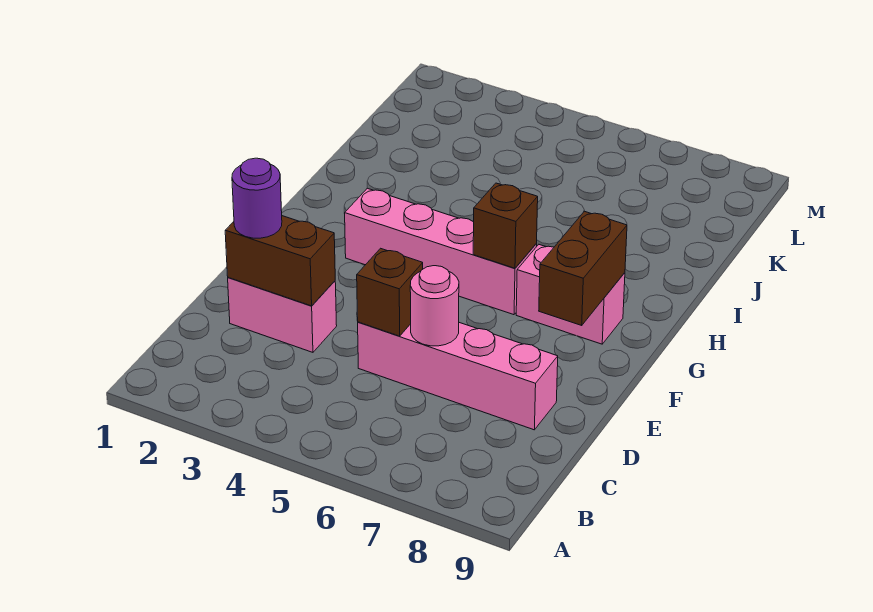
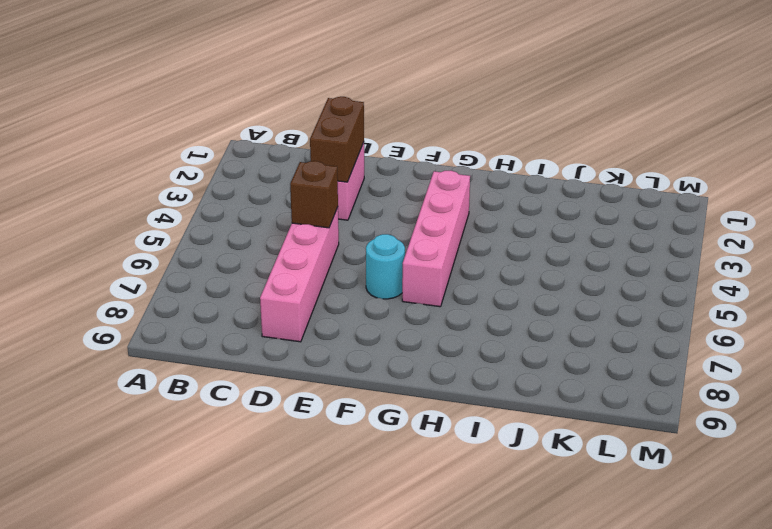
cyan round brick F6 level 1 -> none
none -> pink brick G7:G8 level 1
none -> pink round brick D6 level 2

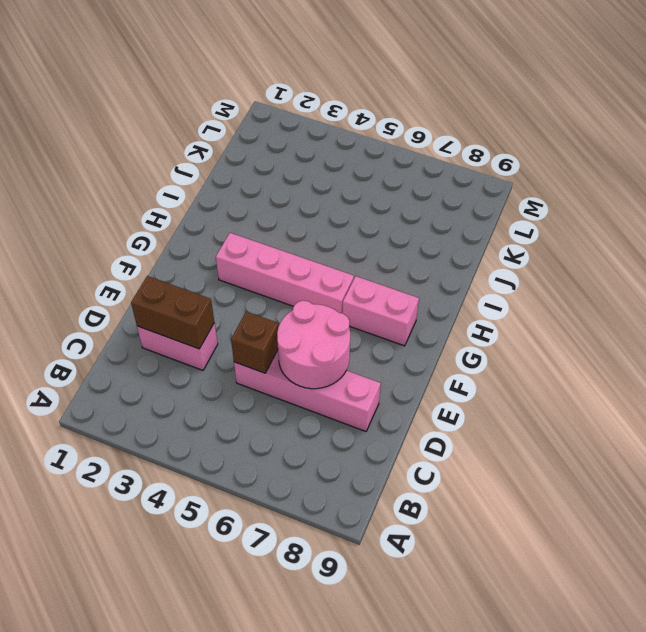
pink round brick D6:E7 level 2 -> pink round brick D6 level 2
none -> brown brick F8:G8 level 2
none -> brown brick G6 level 2

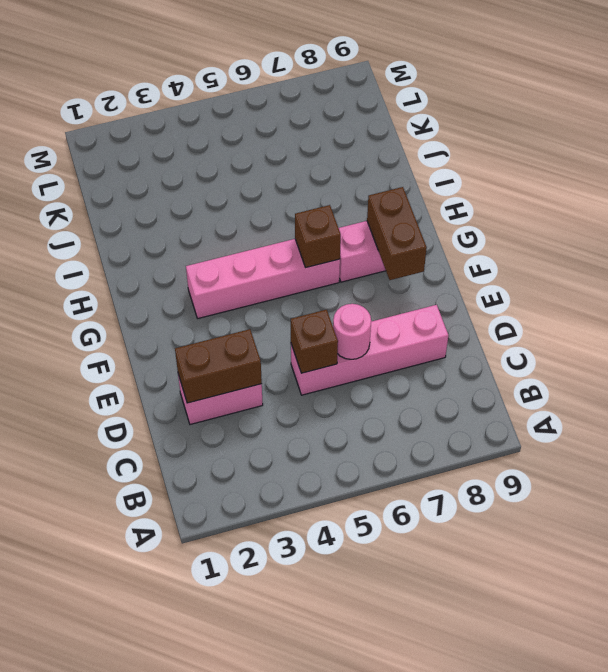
none -> purple round brick D2 level 3

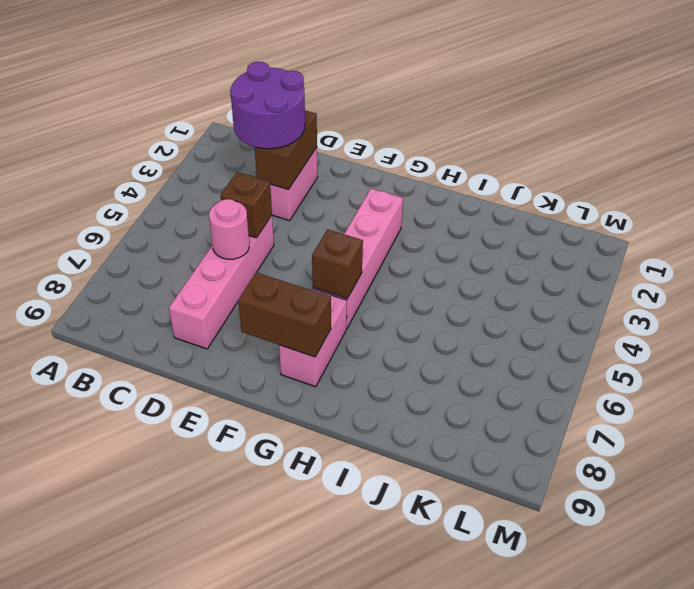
purple round brick C2:D3 level 3 -> purple round brick D2 level 3

